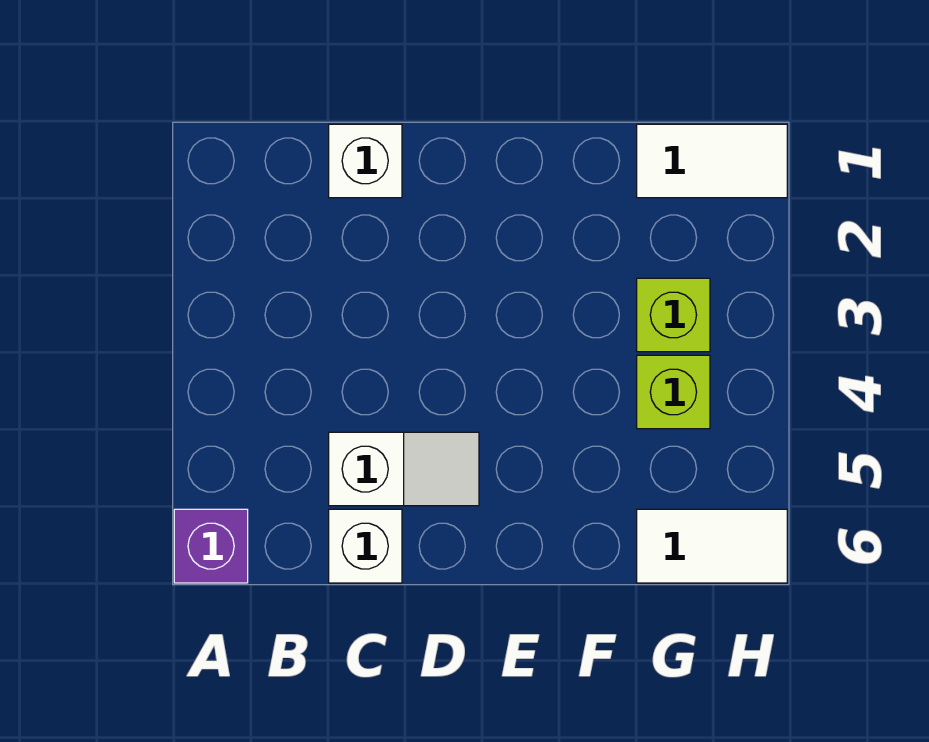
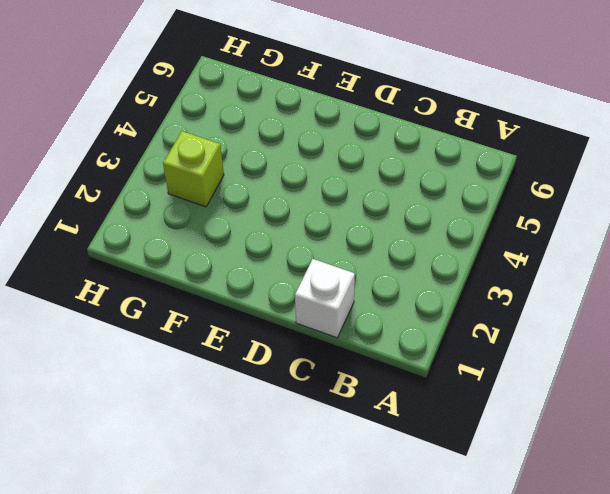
none -> purple brick A6 level 1
none -> white slope C5:D5 level 1 top C

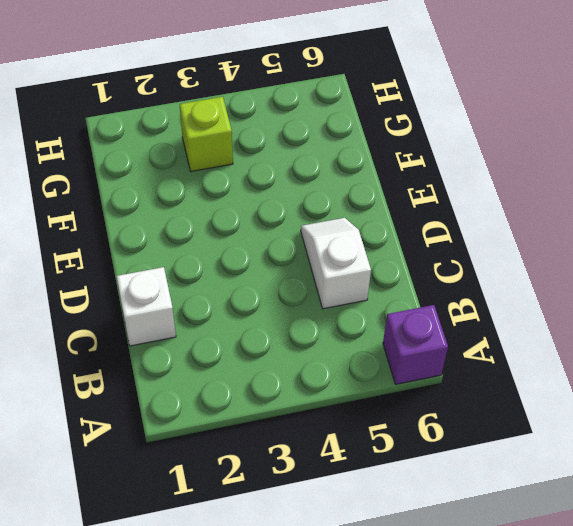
none -> white brick C6 level 1
none -> white tile G1:H1 level 1

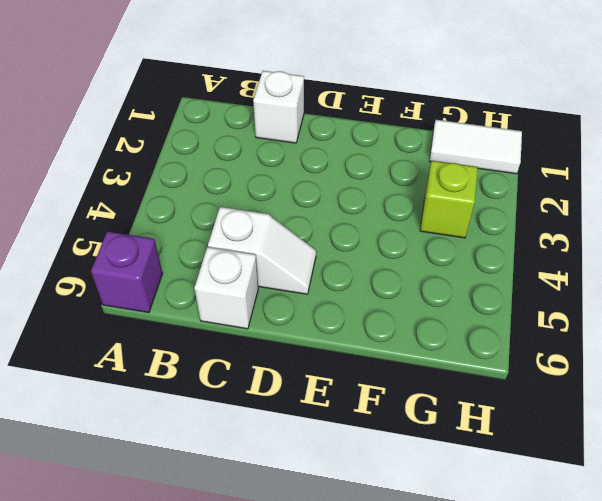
none -> lime brick G4 level 1
none -> white tile G6:H6 level 1

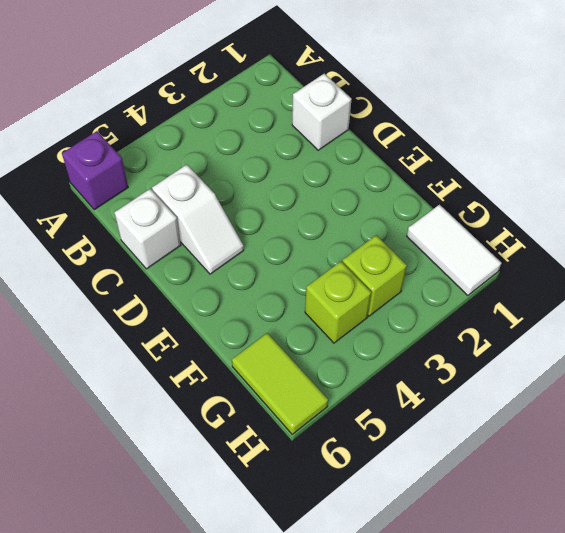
lime tile G6:H6 level 1 -> white tile G6:H6 level 1

